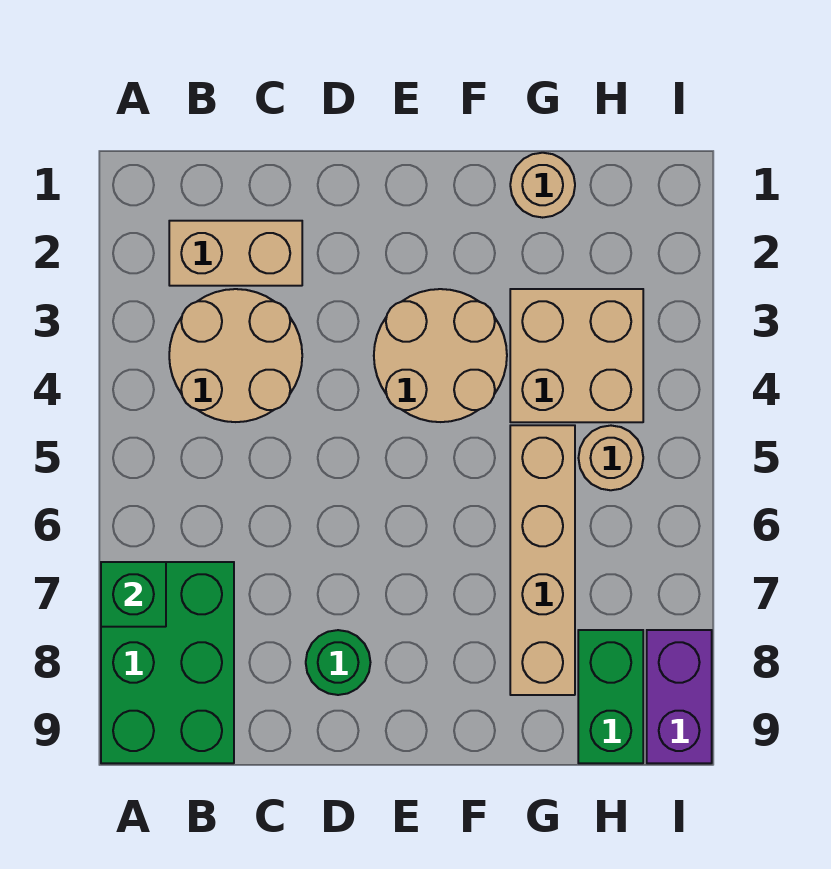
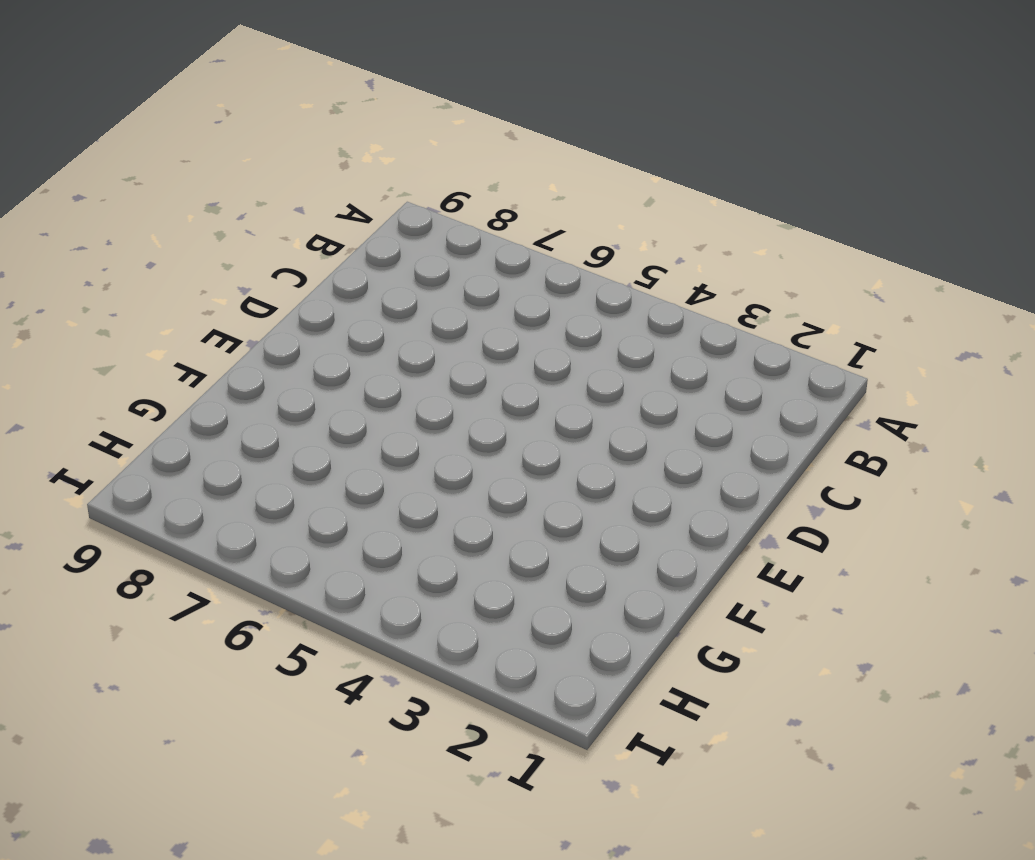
none -> green brick A7:B9 level 1
none -> tan brick B2:C2 level 1
none -> tan round brick B3:C4 level 1

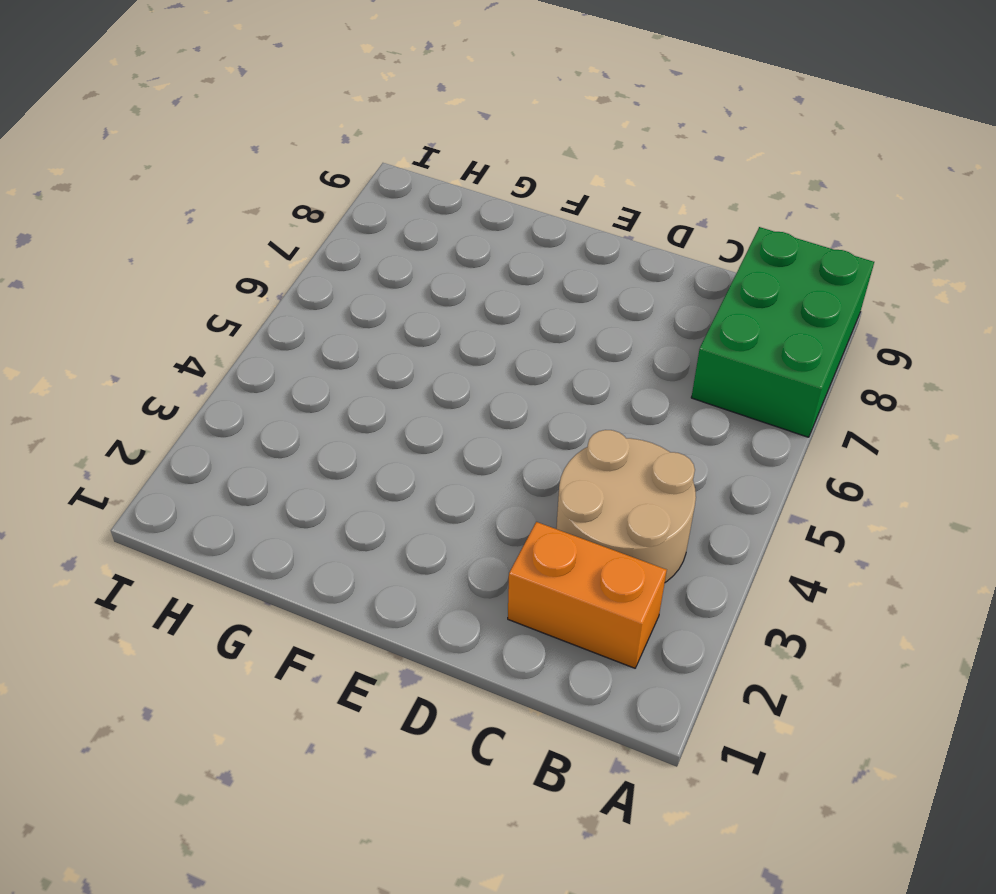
orange brick B2:C2 level 1 -> tan brick B2:C2 level 1
none -> green round brick D8 level 1
none -> tan round brick E3:F4 level 1
none -> tan round brick G1 level 1

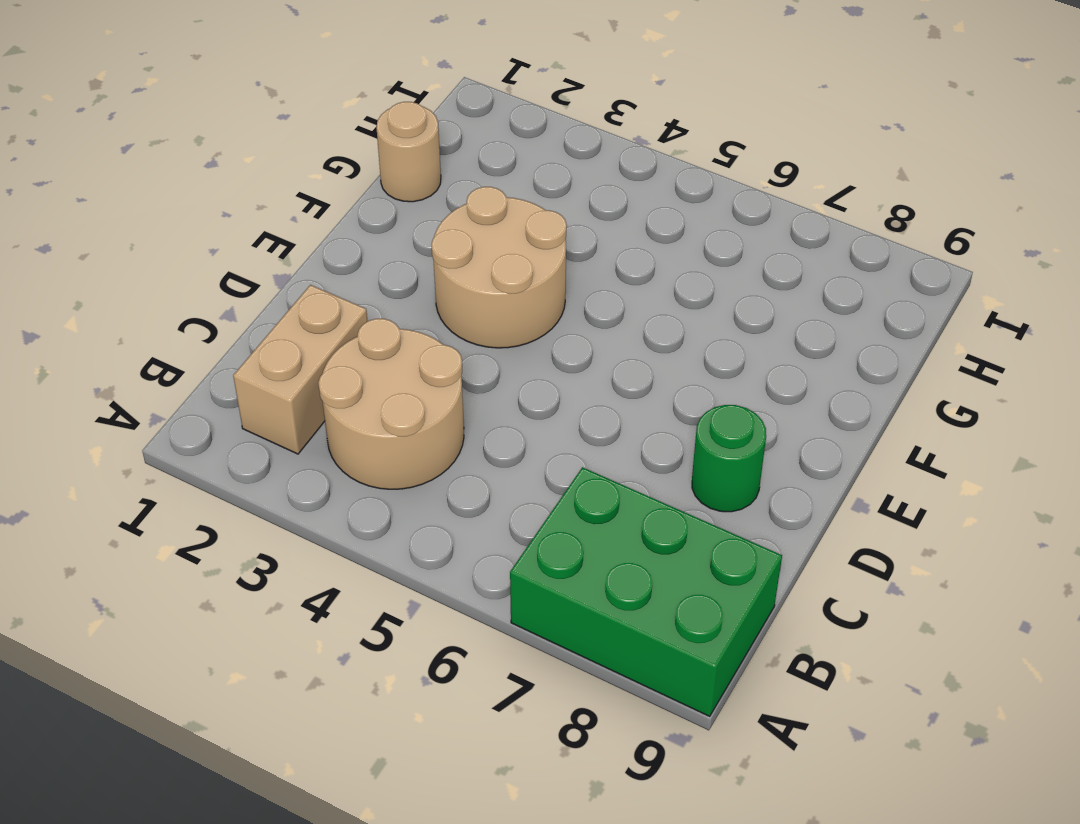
none -> tan brick G3:H4 level 1
none -> tan brick G5:G8 level 1
none -> tan round brick H5 level 1

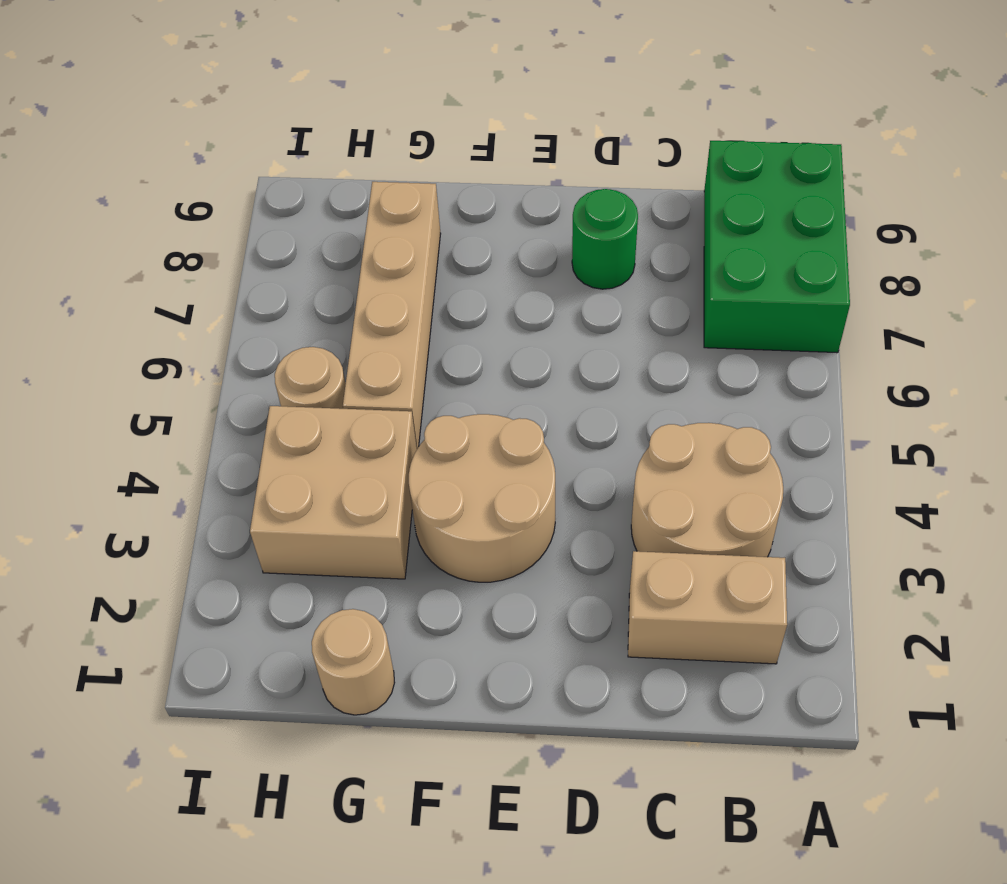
none -> green brick H8:H9 level 1
none -> purple brick I8:I9 level 1
none -> green brick A7 level 2

